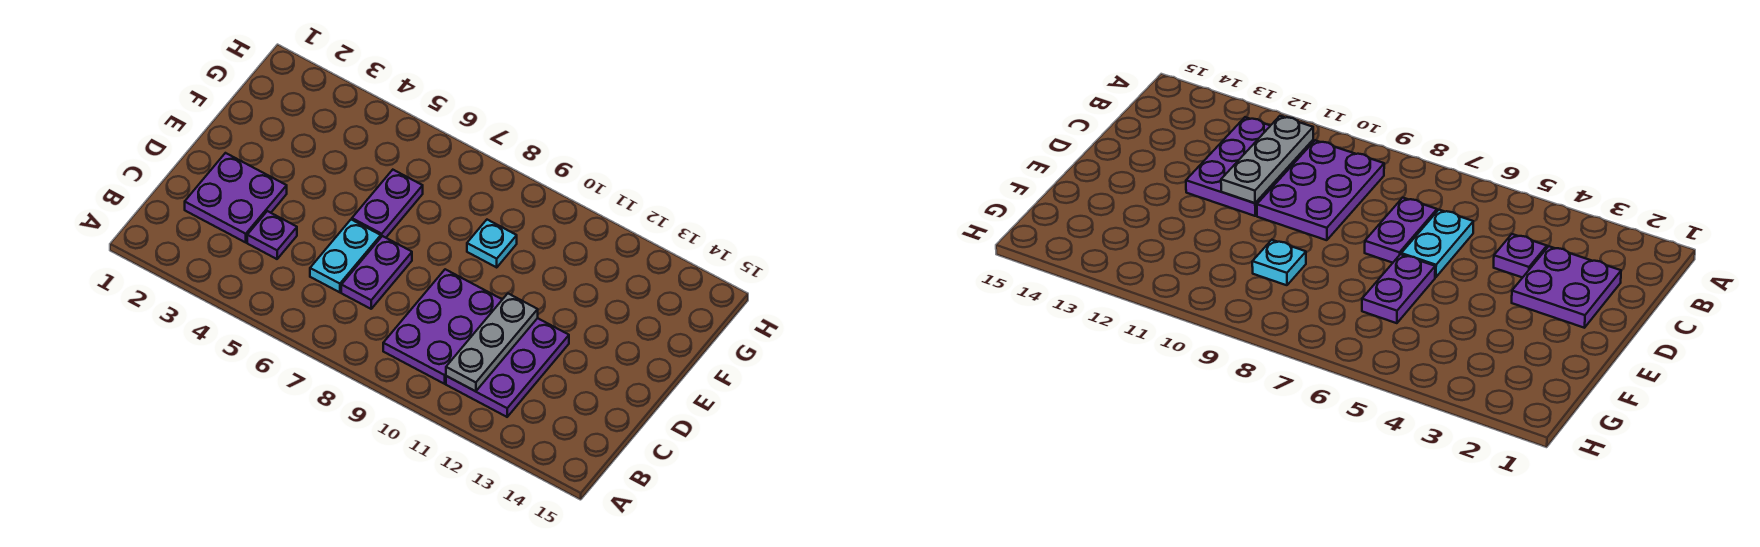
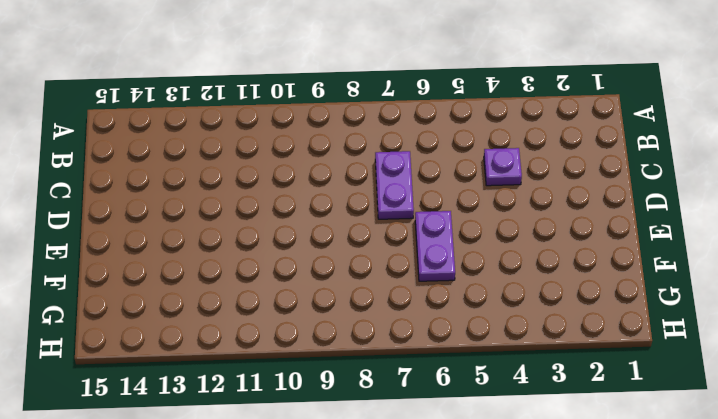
none -> purple plate B9:D10 level 1
none -> purple plate B11:D12 level 1

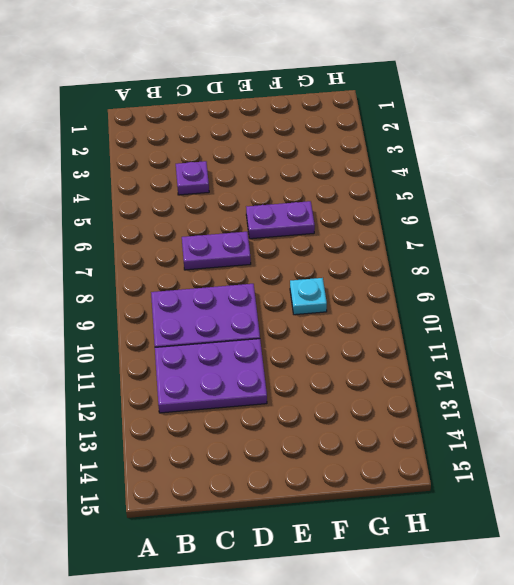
none -> purple plate C2:D3 level 1
none -> cyan plate C6:D6 level 1

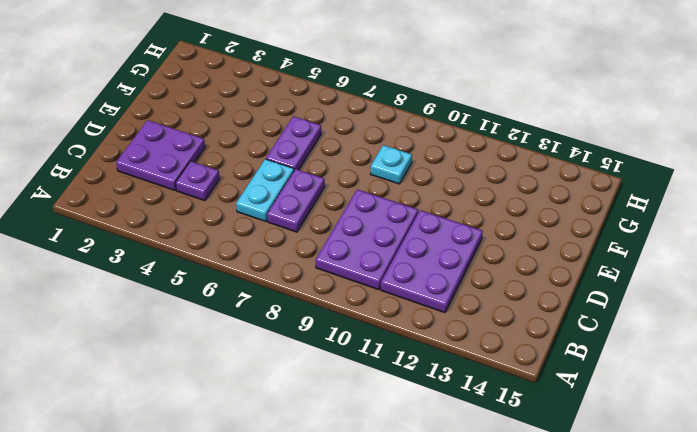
none -> grey plate B11:D11 level 2

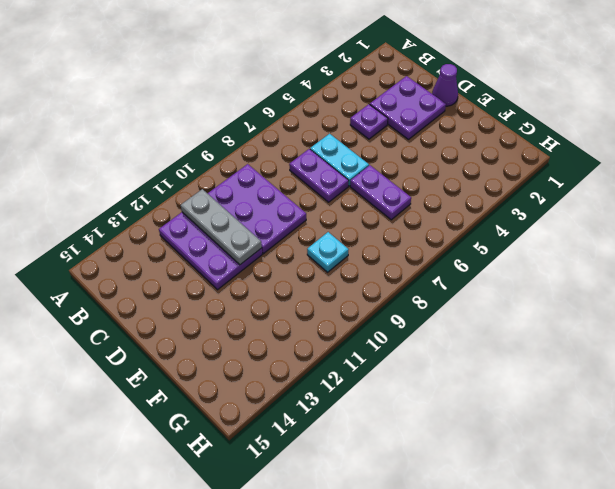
purple cone D1 level 1 -> none

